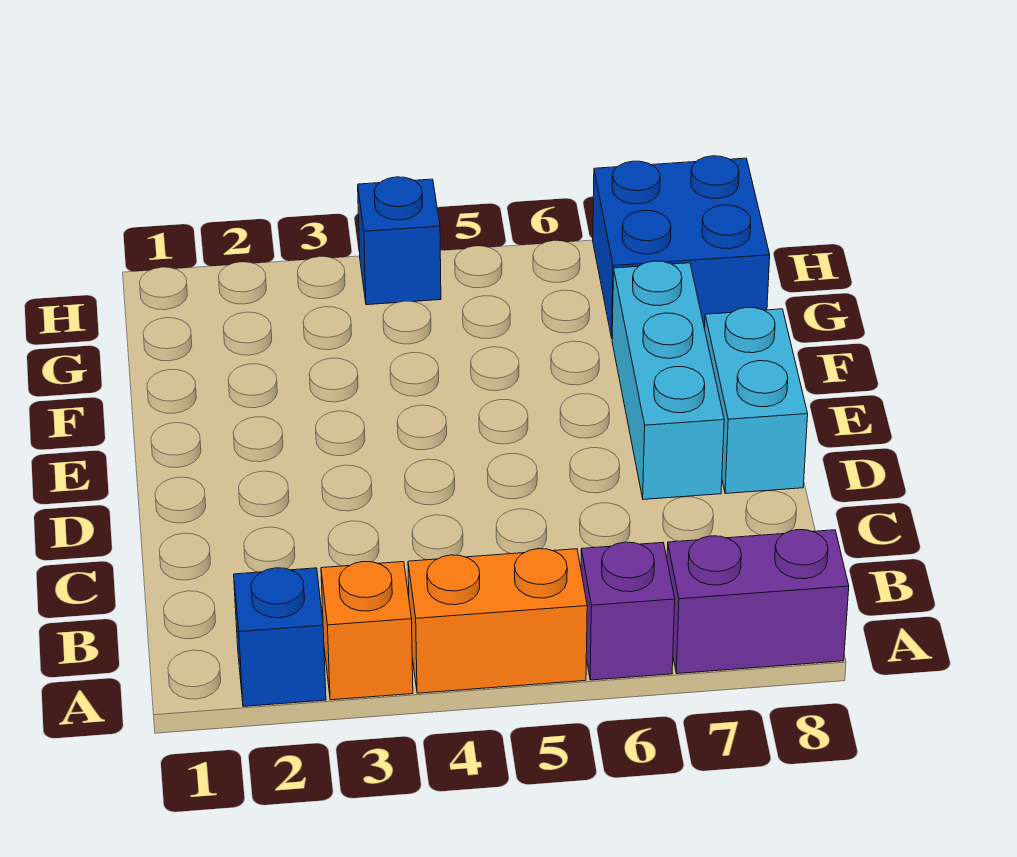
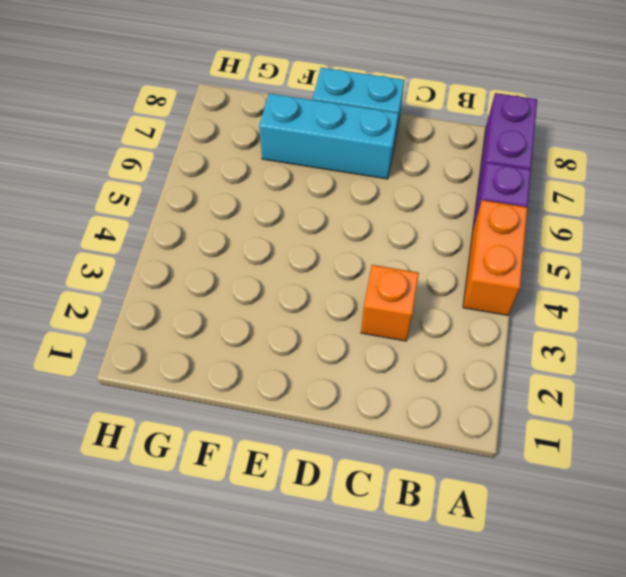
orange brick C3 level 1 -> orange brick A3 level 1
none -> blue brick A2 level 1
none -> blue brick G7:H8 level 1

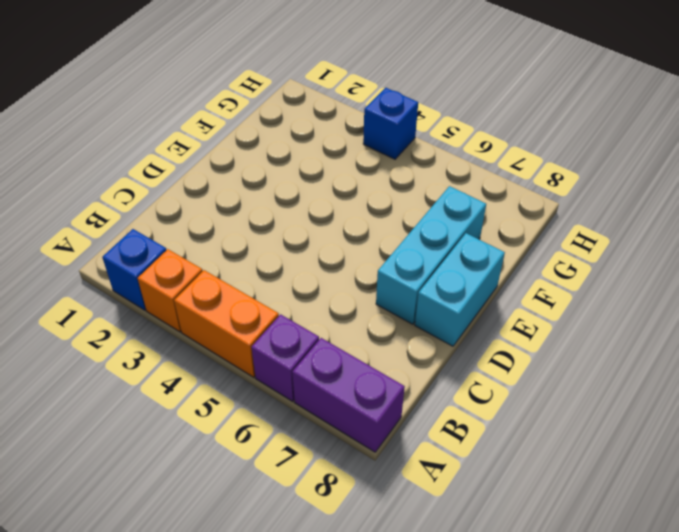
none -> blue brick G7:H8 level 1

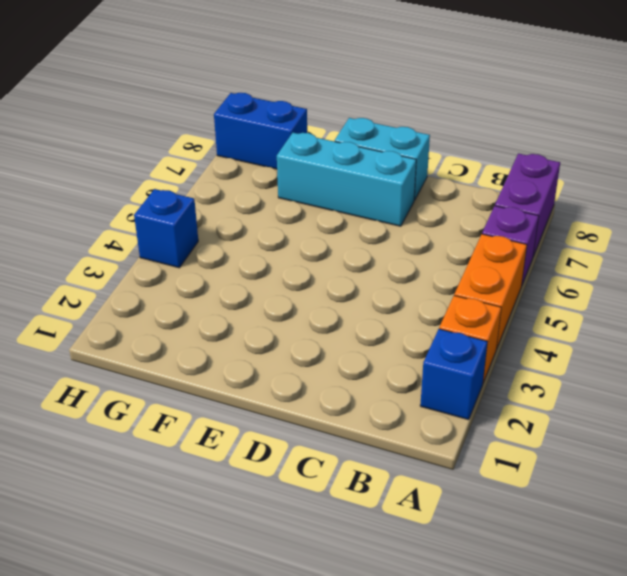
blue brick G8:H8 level 1 -> blue brick G7:H8 level 1

